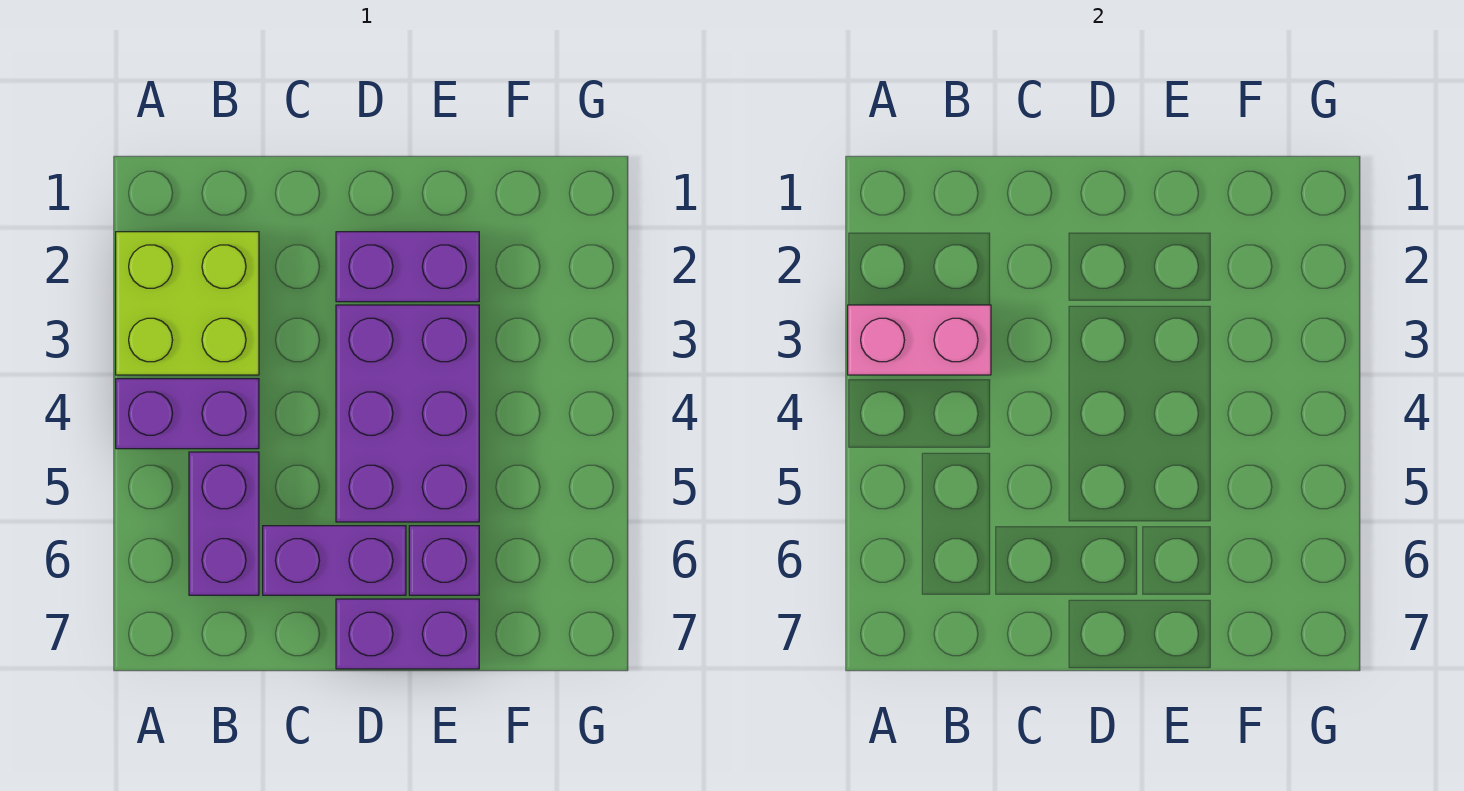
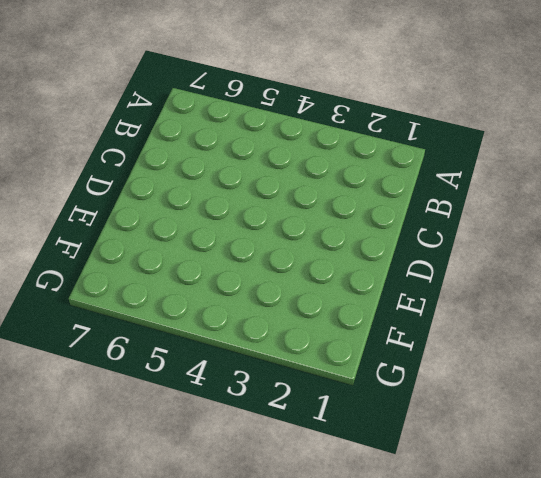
none -> lime brick A2:B3 level 1
none -> purple brick A4:B4 level 1

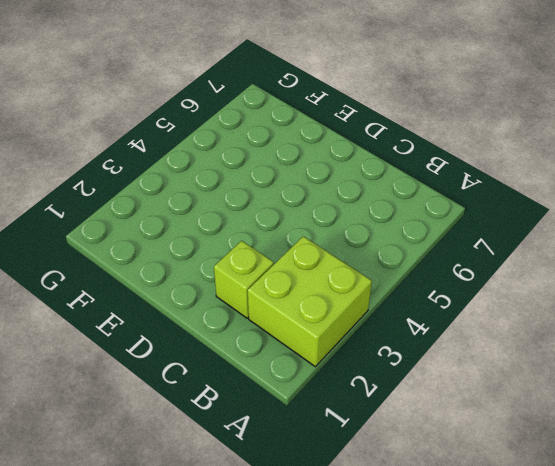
lime brick C2 level 1 -> none
none -> purple brick A4:B4 level 1
none -> purple brick B5:B6 level 1

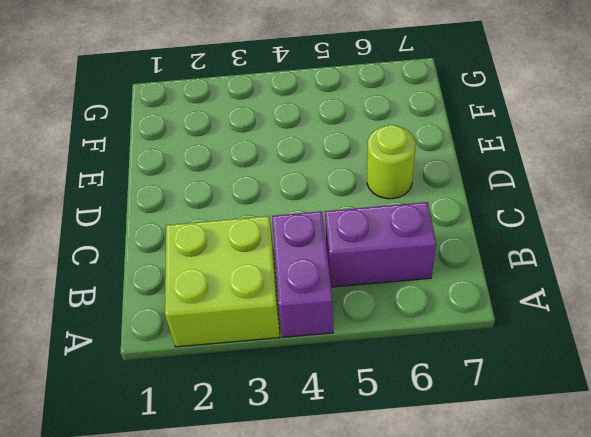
lime round brick D6 level 1 -> purple brick C6:D6 level 1
none -> purple brick D2:E2 level 1
none -> purple brick D3:E5 level 1

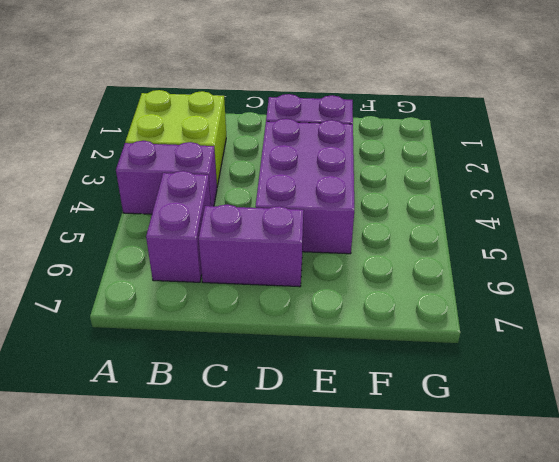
none -> purple brick D7:E7 level 1
none -> purple brick E6 level 1

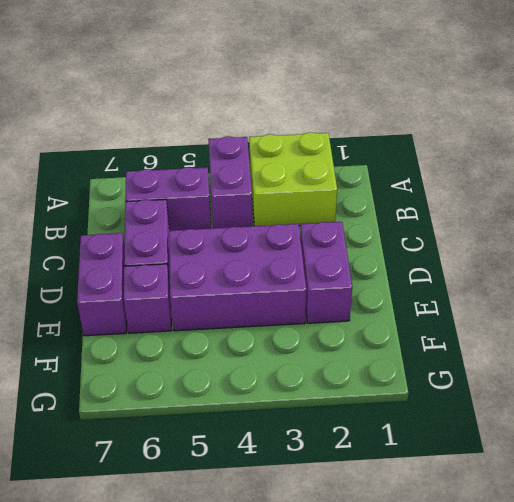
none -> pink brick A3:B3 level 2

